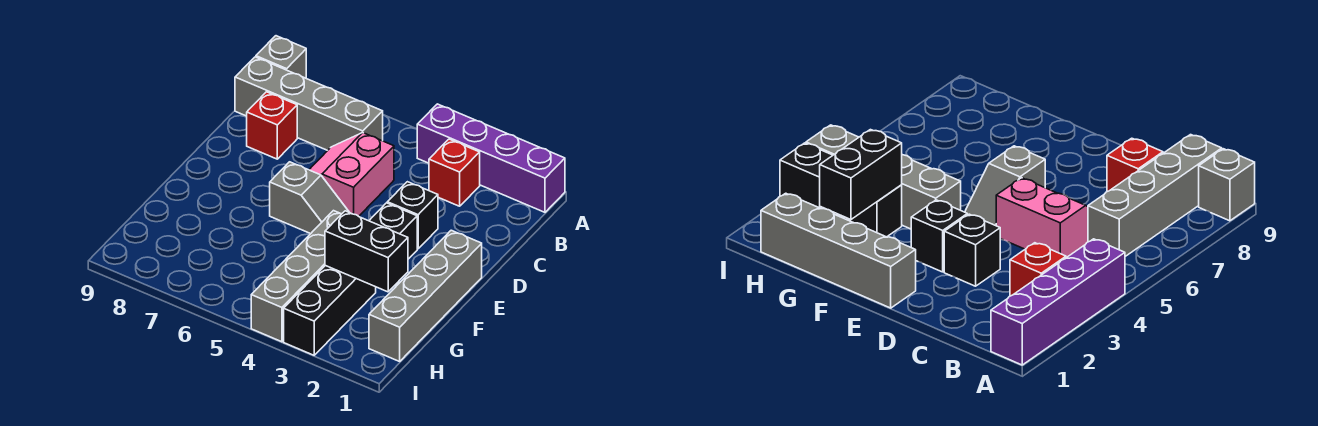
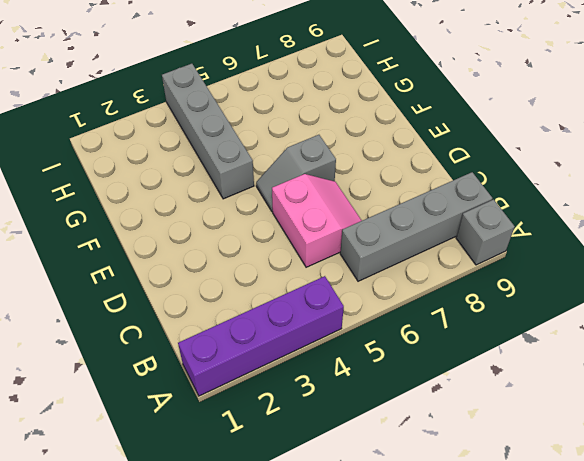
none -> red brick B3 level 1
none -> red brick C8 level 1
none -> black brick D3 level 1

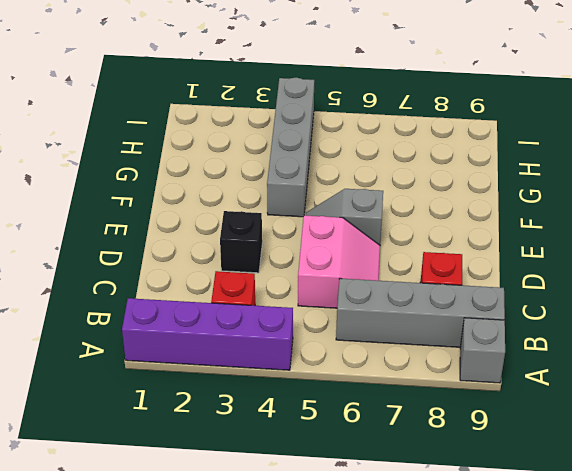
none -> grey brick E1:H1 level 1
none -> black brick E3 level 1
none -> black brick G3:I3 level 1

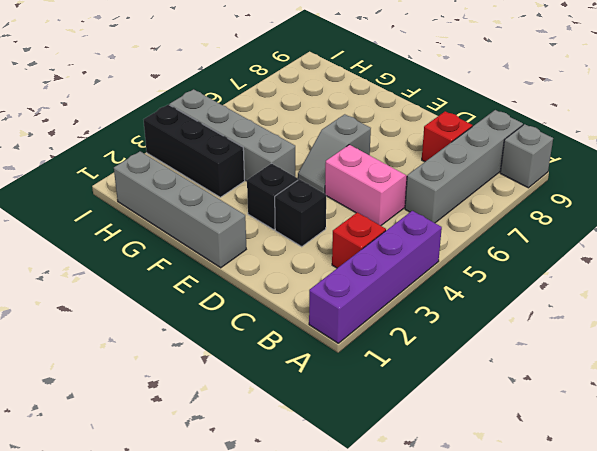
none -> black brick G2:G3 level 2

